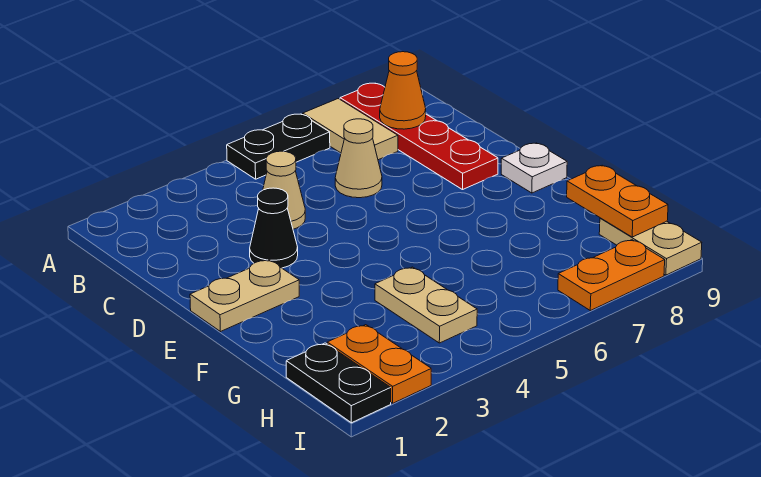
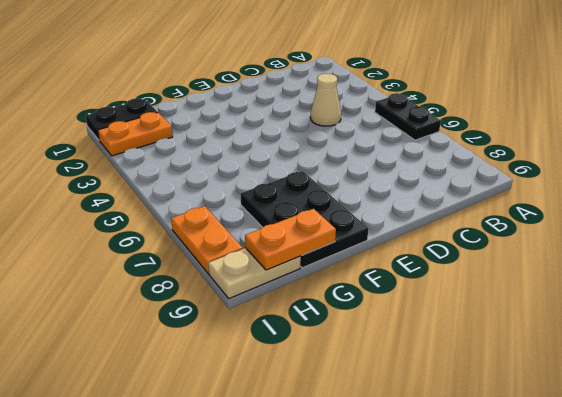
black plate F7:G9 level 1 -> none
none -> tan tile A7:B7 level 1
none -> red plate A8:D8 level 1
none -> tan cone C6 level 1

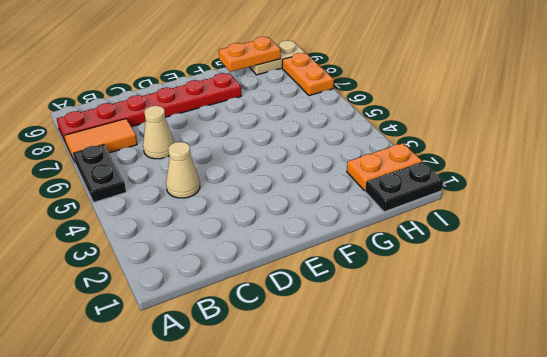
orange tile A7:B7 level 1 -> tan tile A7:B7 level 1
red plate A8:F8 level 1 -> red plate A8:D8 level 1
none -> black cone D3 level 1
none -> tan plate E1:E2 level 1
none -> white plate E9 level 1

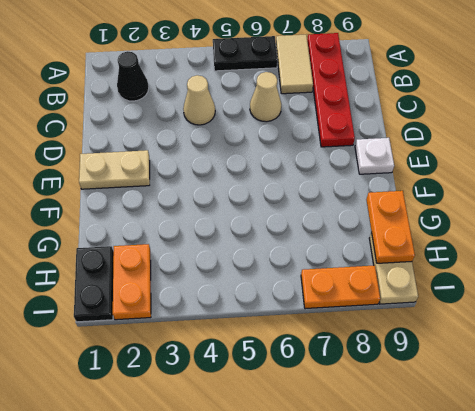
black cone B2 level 1 -> black cone D3 level 1
none -> tan plate G4:H4 level 1
none -> orange cone B8 level 2

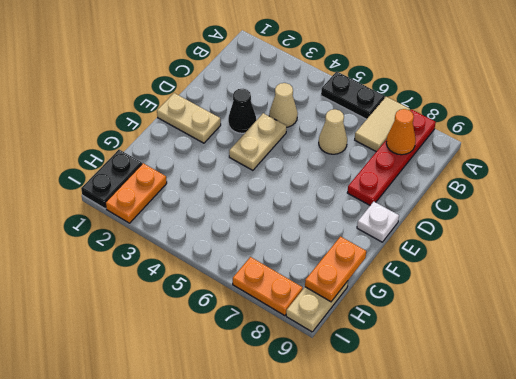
tan plate D4:E4 level 1 -> tan plate G4:H4 level 1

